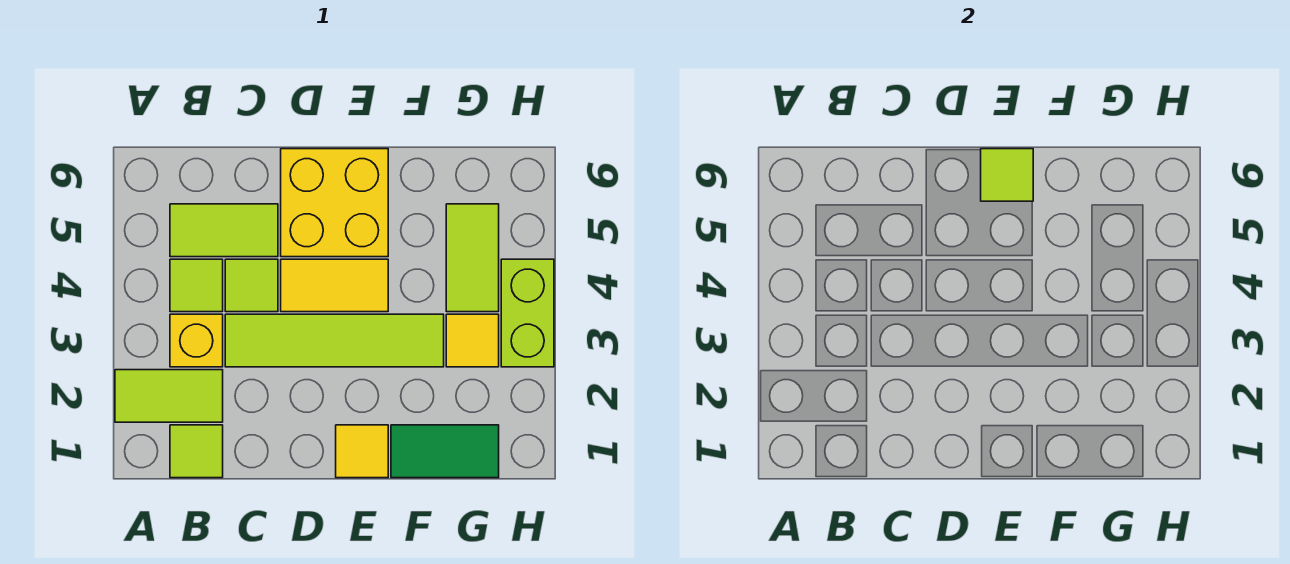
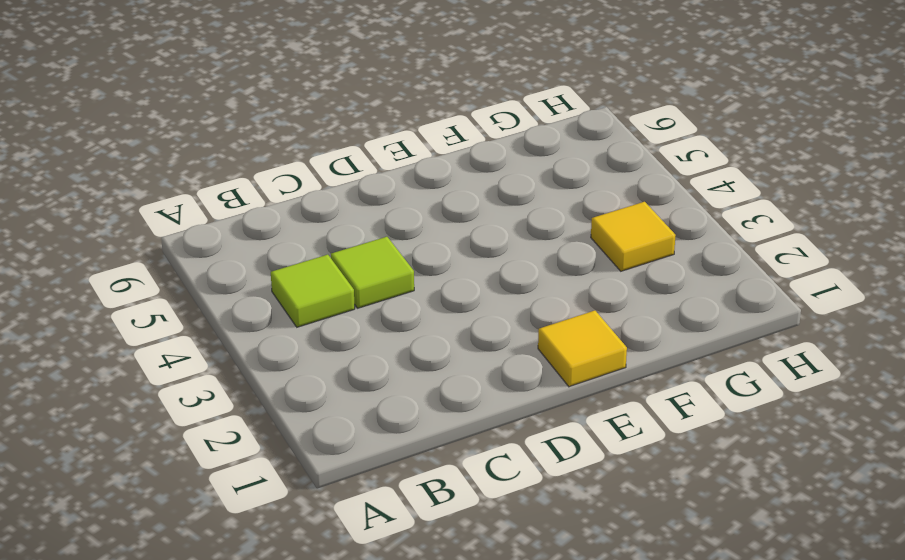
none -> lime tile A2:B2 level 1
none -> lime tile B1 level 1
none -> yellow brick B3 level 1

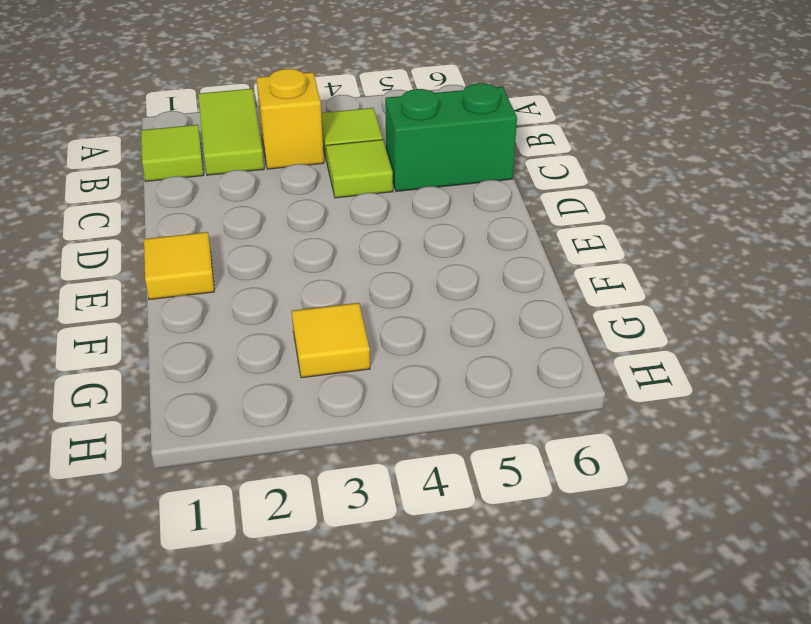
green brick C5:C6 level 1 -> lime tile B5:C5 level 1
none -> lime tile C3:F3 level 1
none -> yellow tile D4:E4 level 1
none -> yellow brick D5:E6 level 1

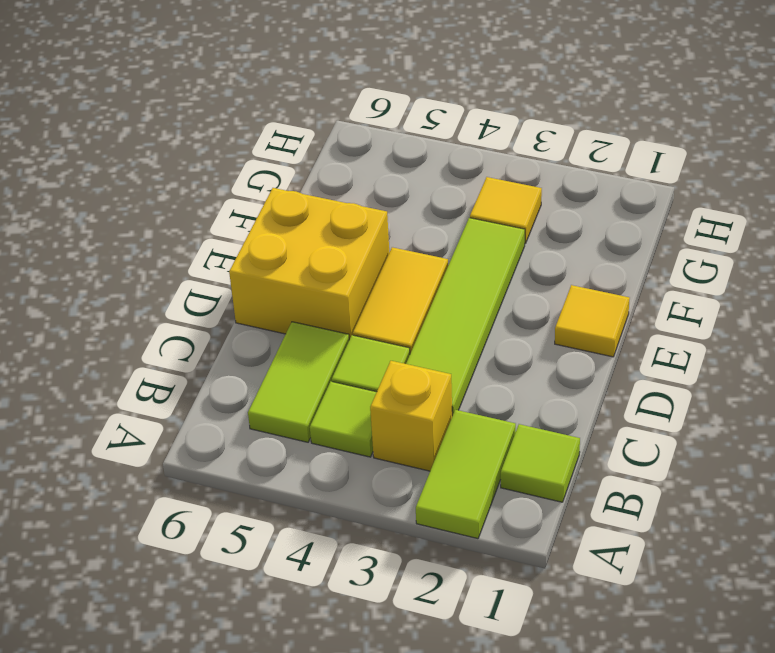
none -> green tile F1:G1 level 1
none -> lime tile G4:G5 level 1
none -> lime brick H3:H4 level 1

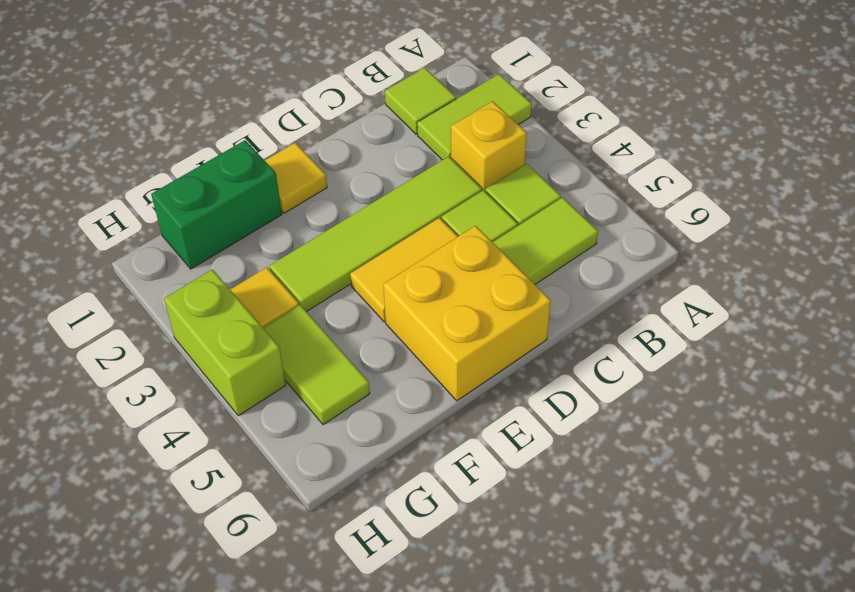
green brick F1:G1 level 1 -> green tile F1:G1 level 1
none -> lime tile E6 level 2

